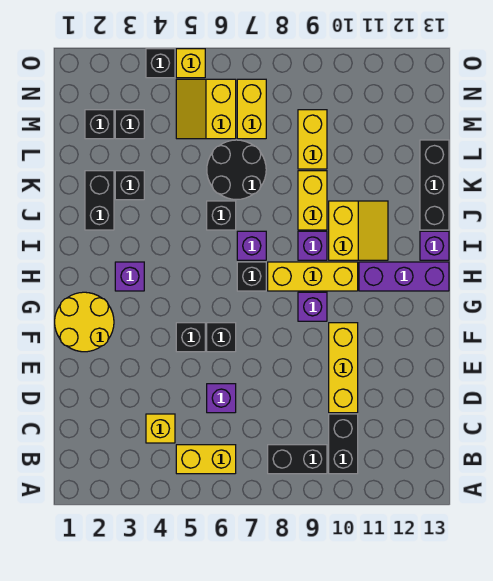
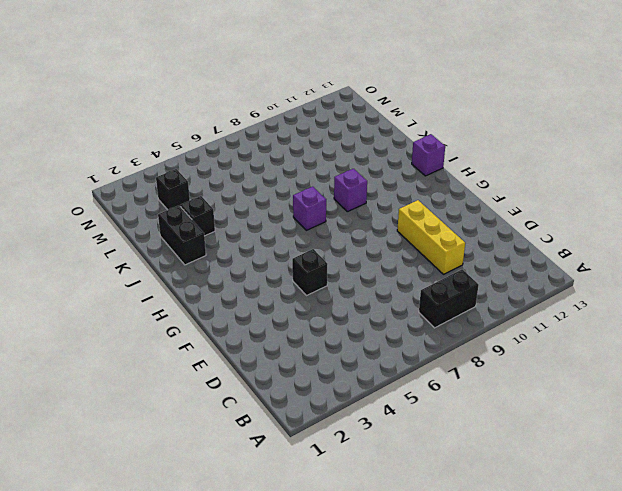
none -> yellow brick B5:B6 level 1
none -> black brick B10:C10 level 1
none -> yellow brick C4 level 1
none -> purple brick D6 level 1

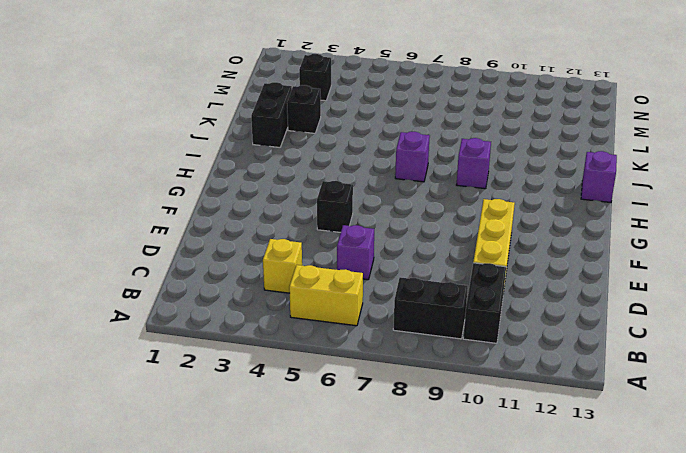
none -> yellow round brick F1:G2 level 1
none -> black brick F6 level 1
none -> purple brick G9 level 1
none -> purple brick H3 level 1

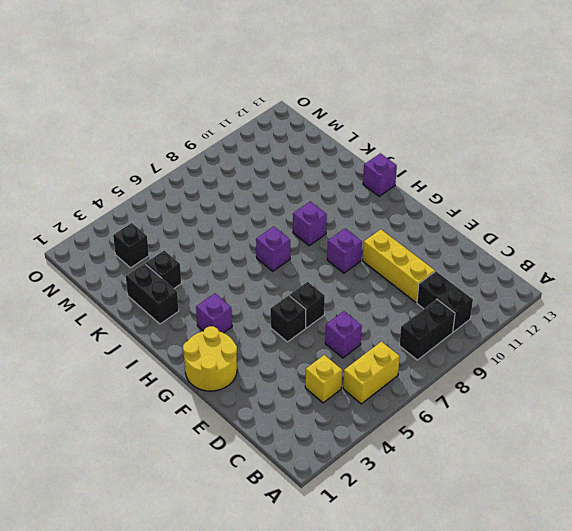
none -> black brick H7 level 1
none -> yellow brick H8:H10 level 1
none -> purple brick H11:H13 level 1
none -> yellow slope I10:J11 level 1 top 10

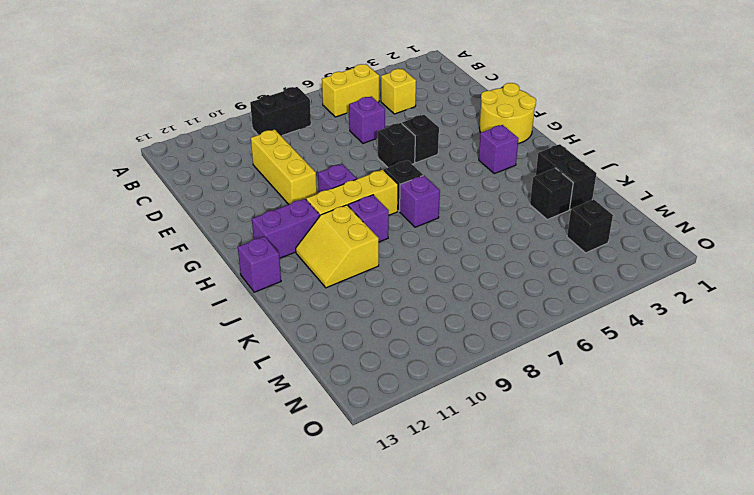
purple brick H11:H12 level 1 -> purple brick H11:H13 level 1
none -> black brick B10:C10 level 1
none -> black brick J6 level 1
none -> yellow brick J9:K9 level 1
none -> black brick J13:L13 level 1

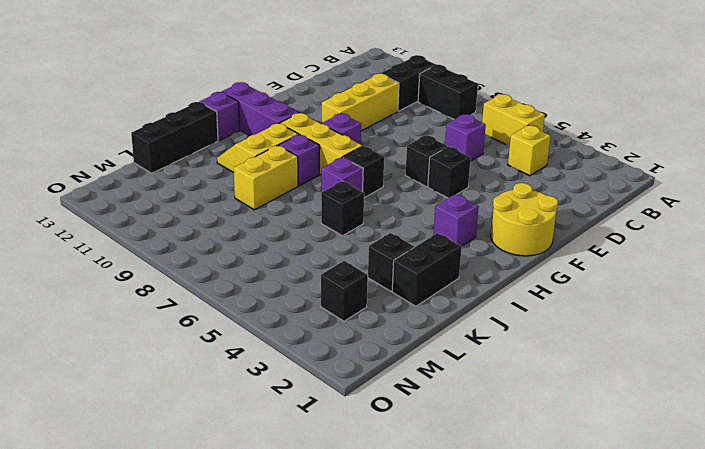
none -> black round brick K6:L7 level 1
none -> yellow brick L9:M9 level 1
none -> black brick M2 level 1
none -> yellow slope M5:N6 level 1 top 6

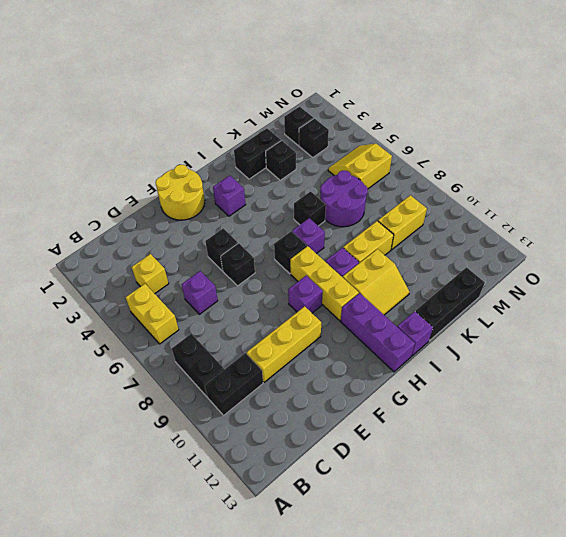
purple round brick K6:L7 level 1 -> black round brick K6:L7 level 1
none -> yellow brick M7:N7 level 1
none -> black brick O4 level 1
none -> yellow brick O5 level 1

